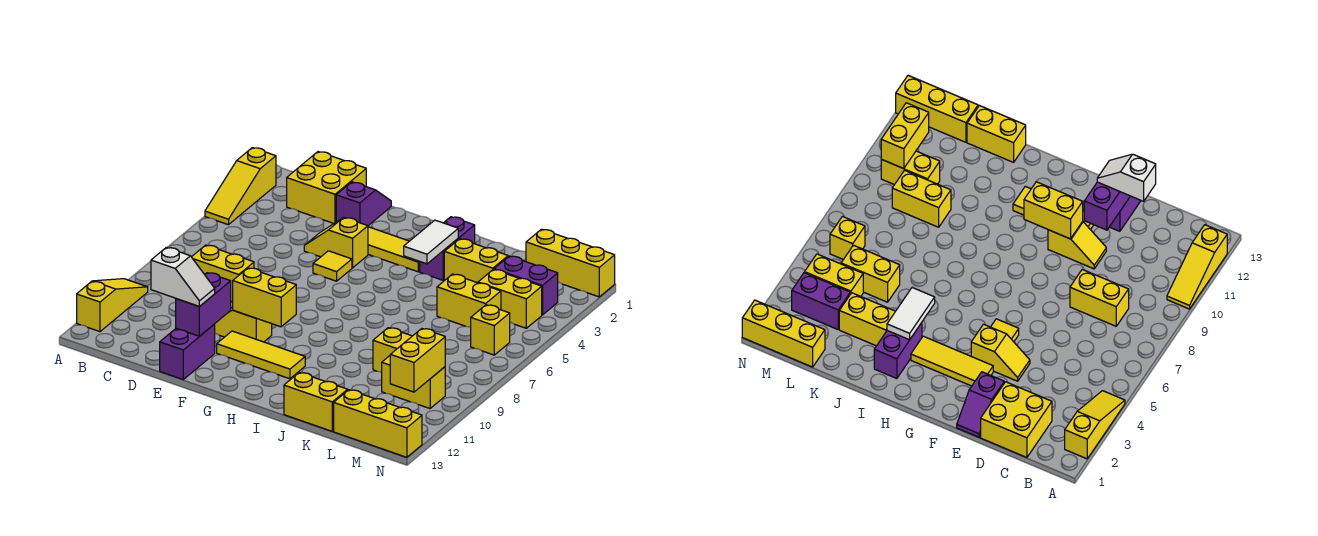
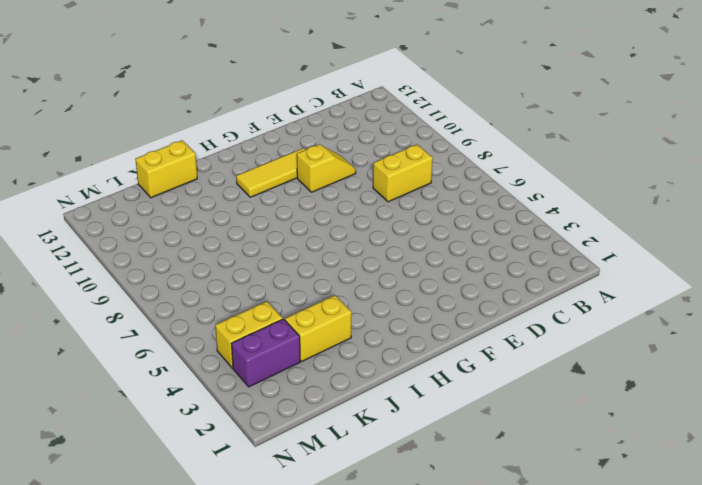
none -> yellow slope A2:A4 level 1 top 2
none -> yellow slope A10:A12 level 1 top 12
none -> yellow brick C1:D2 level 1

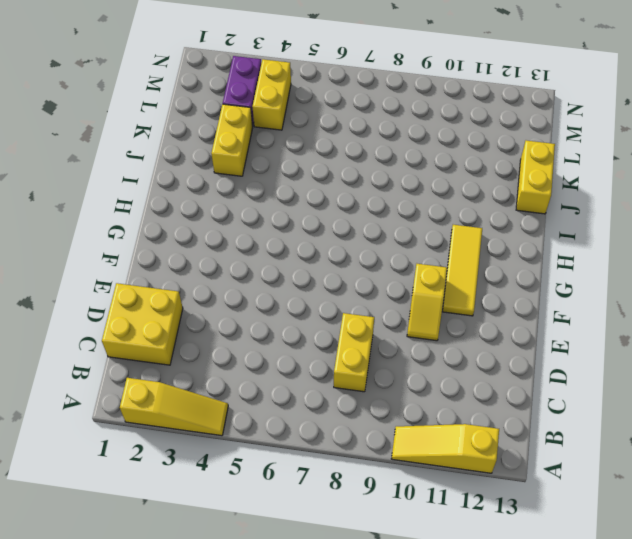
none -> purple slope E1:E2 level 1 top 2
none -> yellow slope E4:F4 level 1 top F
none -> purple brick E12:E13 level 1

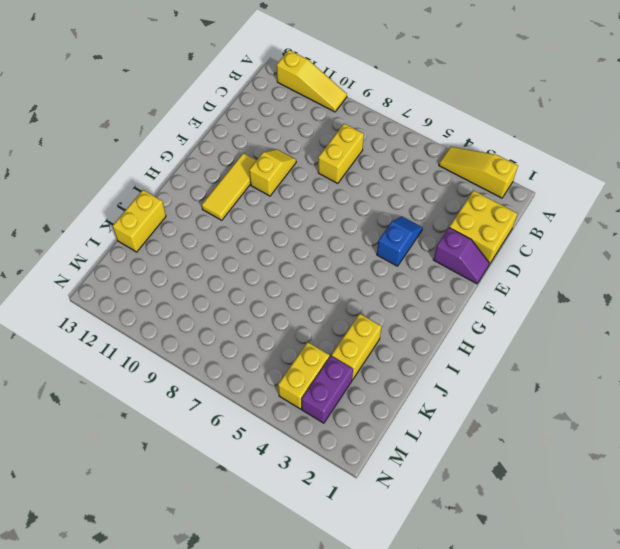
blue slope E4:F4 level 1 top F -> yellow slope E4:F4 level 1 top F
none -> purple brick E12:E13 level 1
none -> yellow tile F3:H3 level 1
none -> yellow tile F5 level 1

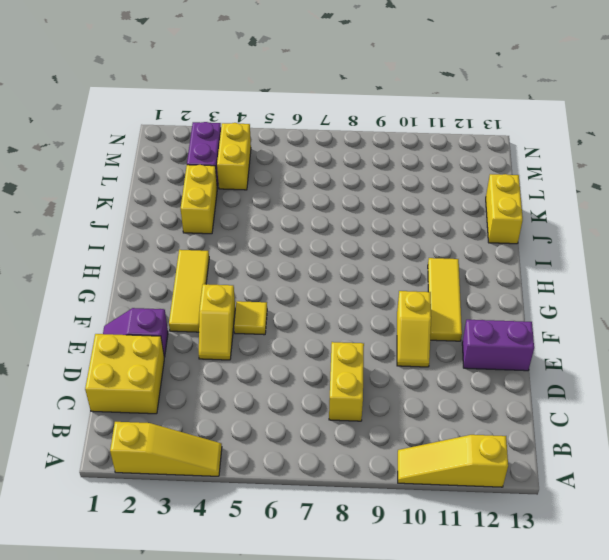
none -> purple brick I2:I3 level 1
none -> yellow brick K5:L5 level 1
none -> yellow brick K9:L9 level 1

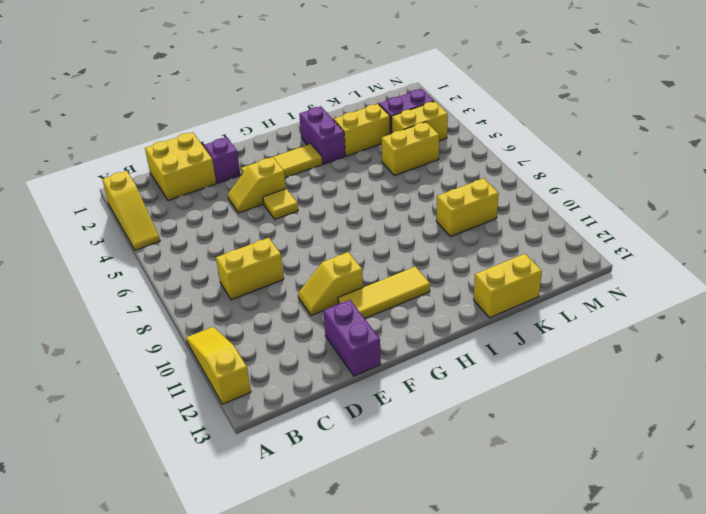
none -> yellow brick L1:N1 level 1
none -> yellow brick L10:M10 level 1
none -> yellow brick L13:N13 level 1

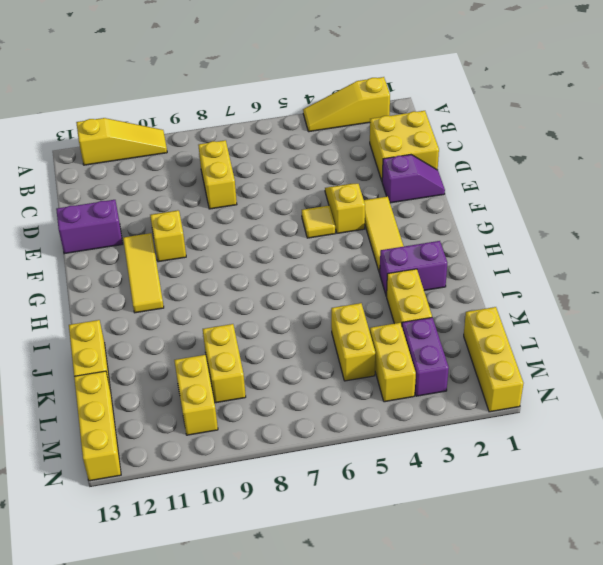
none -> yellow brick M6 level 1
none -> purple brick E11:E12 level 2
none -> yellow brick F10:G10 level 2

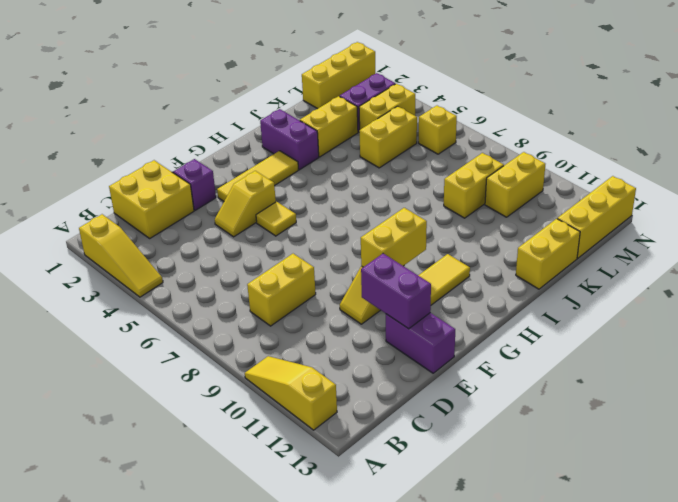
none -> white tile I3:I4 level 2
none -> yellow brick M10:M11 level 2
none -> white slope D12:E12 level 3 top D

